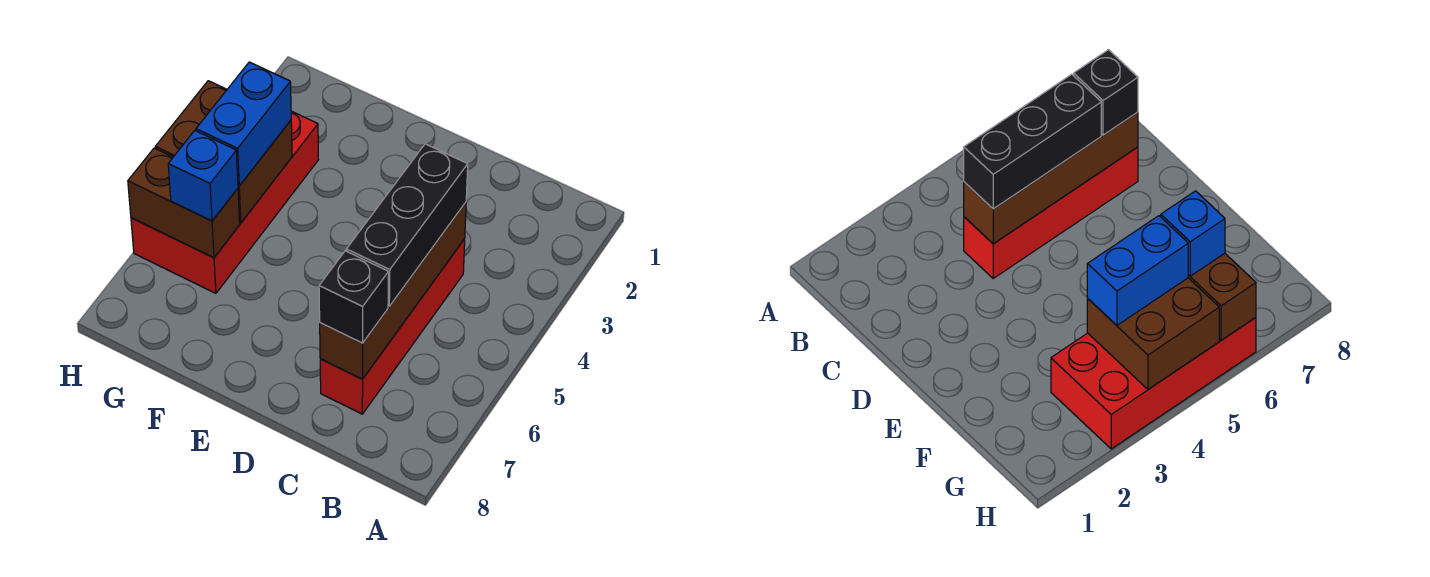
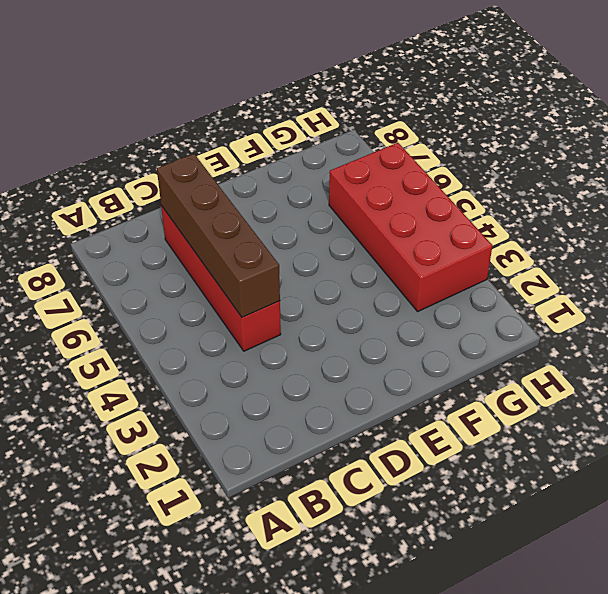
none -> brown brick G4:H5 level 2
none -> brown brick G6:H6 level 2

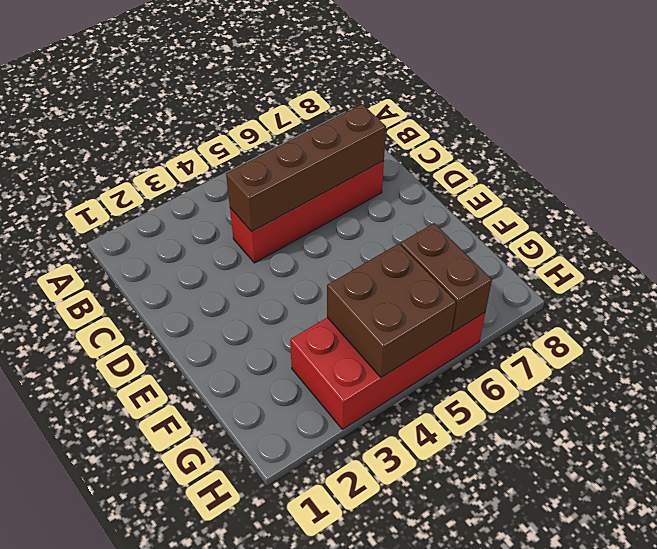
none -> black brick C4:C6 level 3
none -> black brick C7 level 3

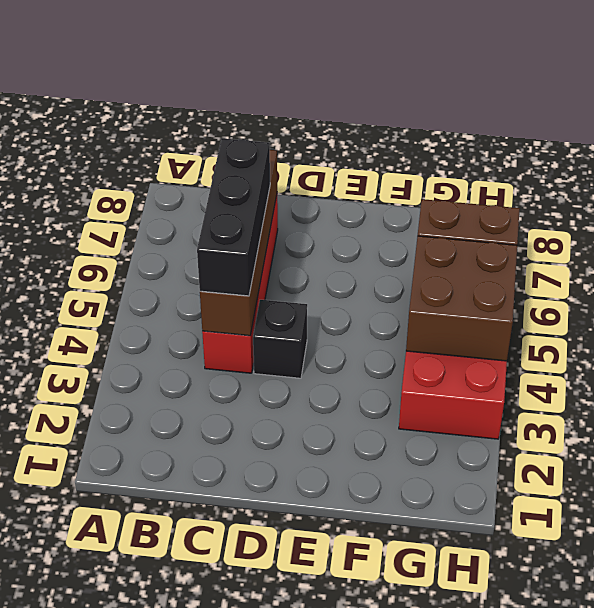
black brick D4 level 1 -> black brick C7 level 3
none -> blue brick G4:G5 level 3
none -> blue brick G6 level 3

